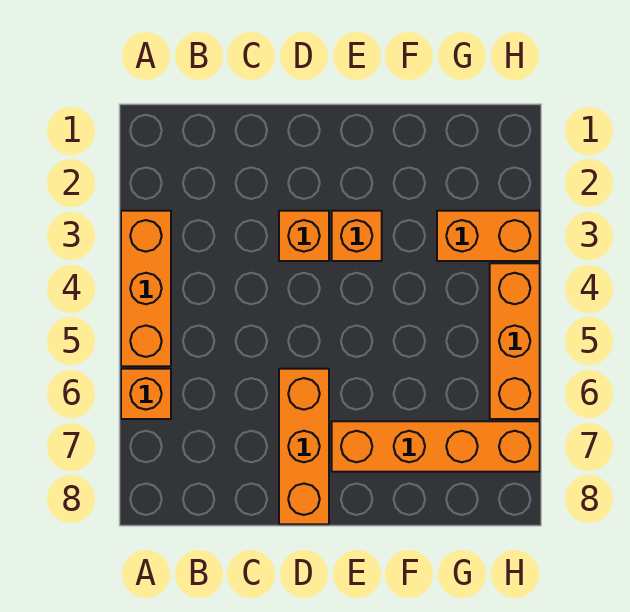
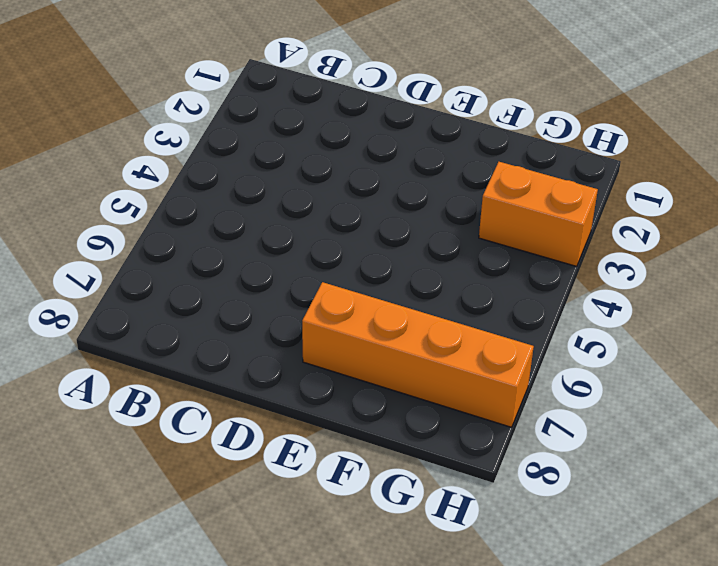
none -> orange brick A3:A5 level 1
none -> orange brick A6 level 1

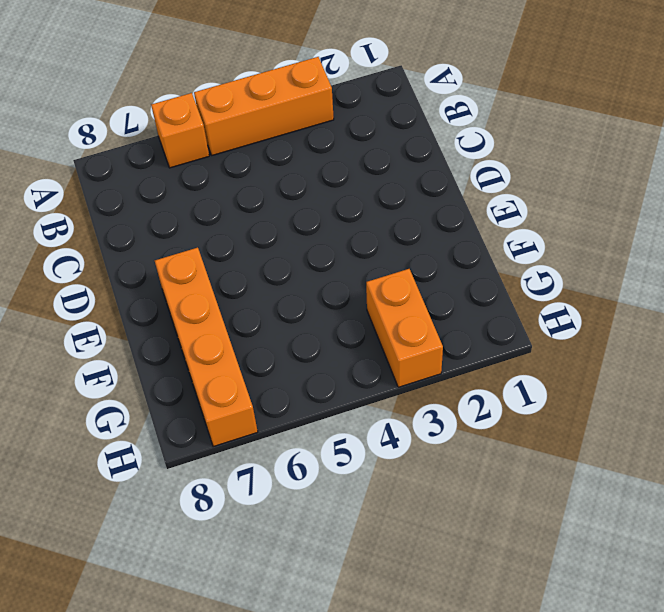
none -> orange brick D3 level 1
none -> orange brick D6:D8 level 1

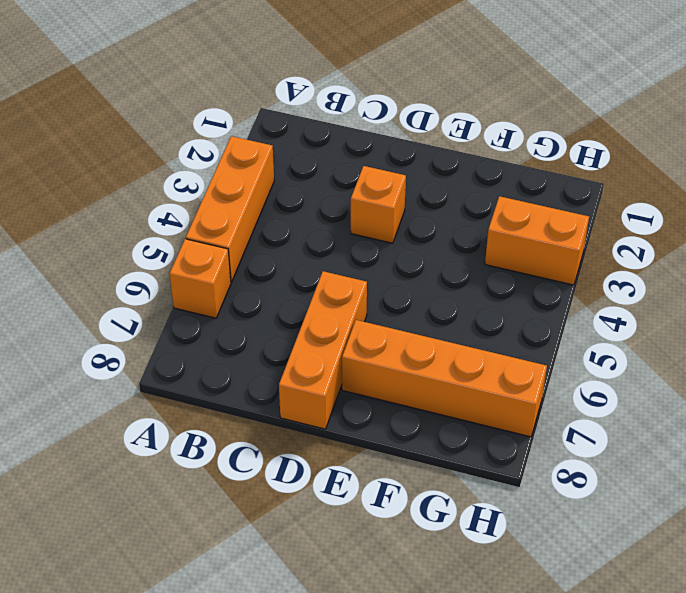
none -> orange brick E3 level 1
none -> orange brick H4:H6 level 1

